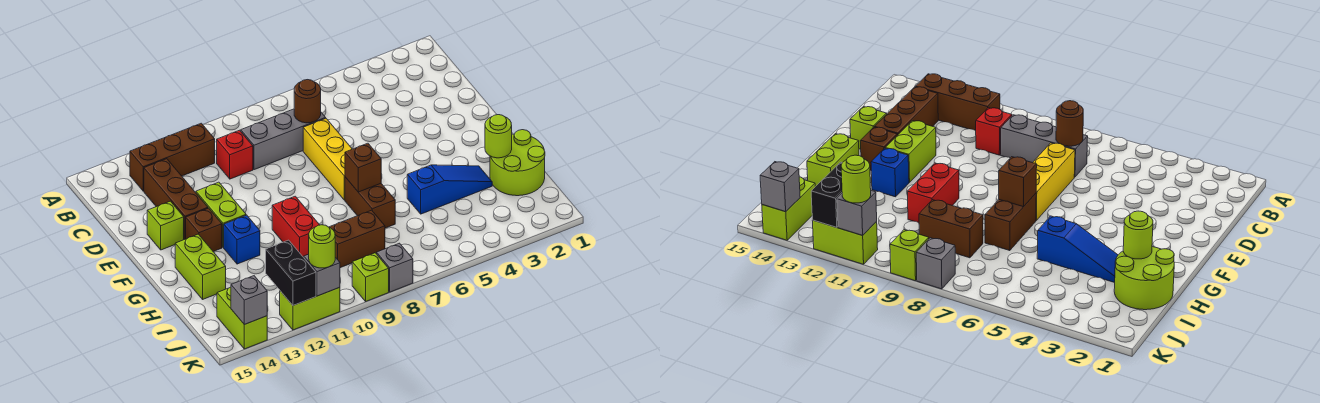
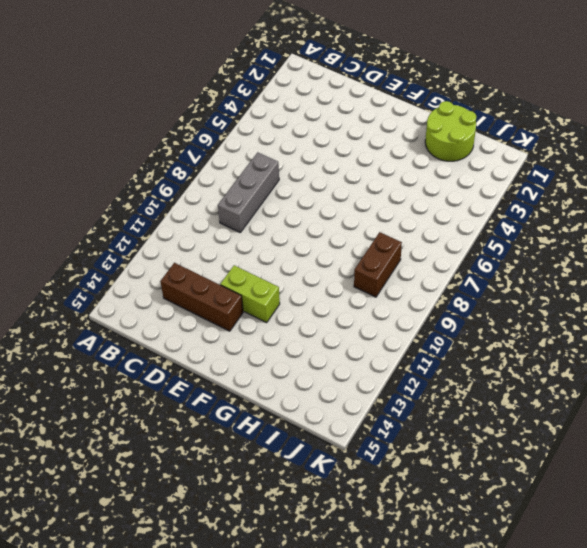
none -> brown brick B11:B13 level 1
none -> red brick C10 level 1
none -> yellow brick D7:F7 level 1

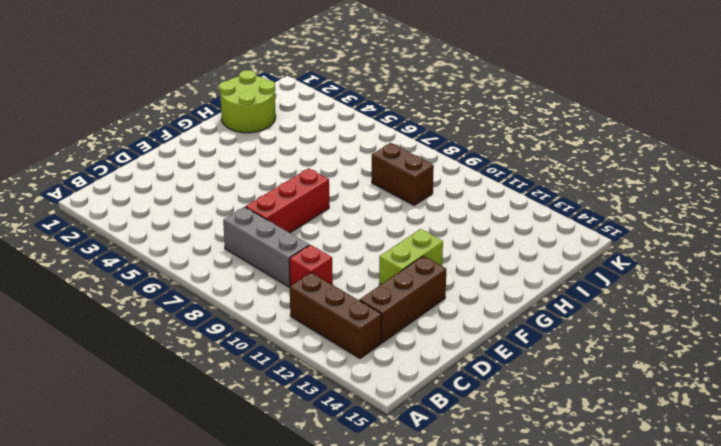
red brick D7:F7 level 1 -> yellow brick D7:F7 level 1
none -> lime brick E14 level 1
none -> brown brick F13 level 1
none -> brown brick G7:H7 level 1

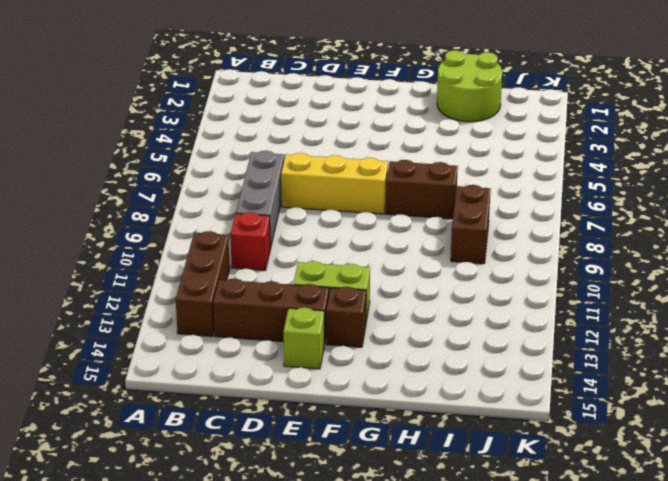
none -> red brick G10:H10 level 1
none -> blue brick G12 level 1
none -> lime brick G14:H14 level 1

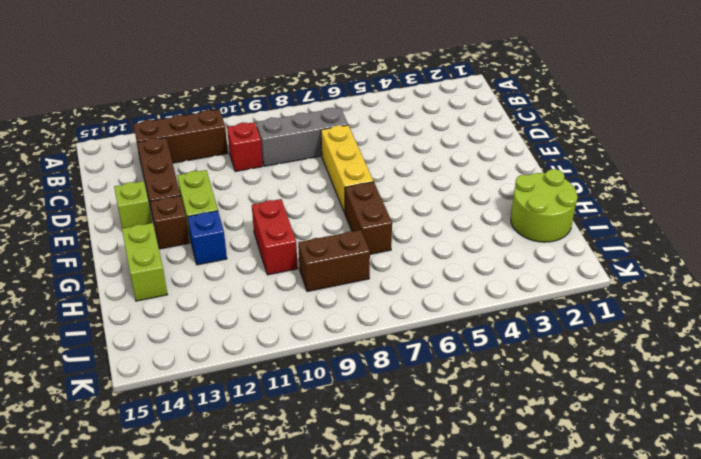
none -> blue slope H3:H5 level 1 top 5
none -> lime brick J14:K14 level 1
none -> grey brick K8 level 1

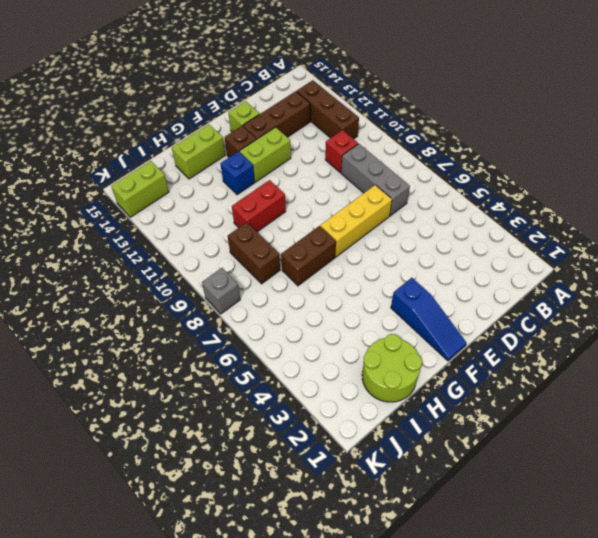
blue slope F1:F3 level 1 top 3 -> blue slope H3:H5 level 1 top 5
none -> lime brick K9 level 1
none -> lime brick K11:K12 level 1
none -> brown round brick C7 level 2

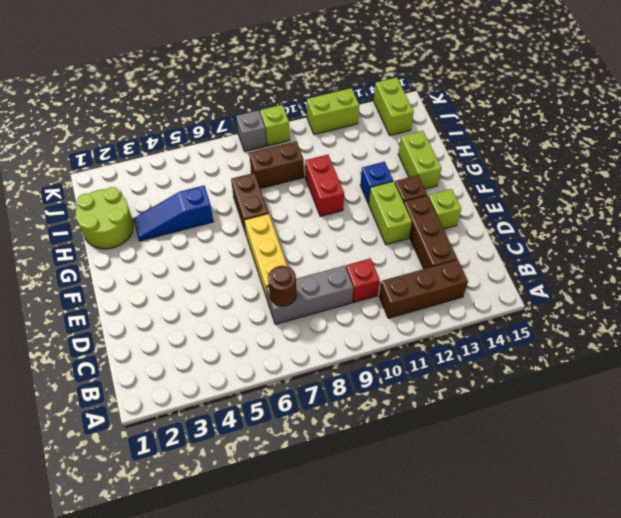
none -> brown brick G7 level 2
none -> lime round brick H2 level 2
none -> black brick J12:K12 level 2

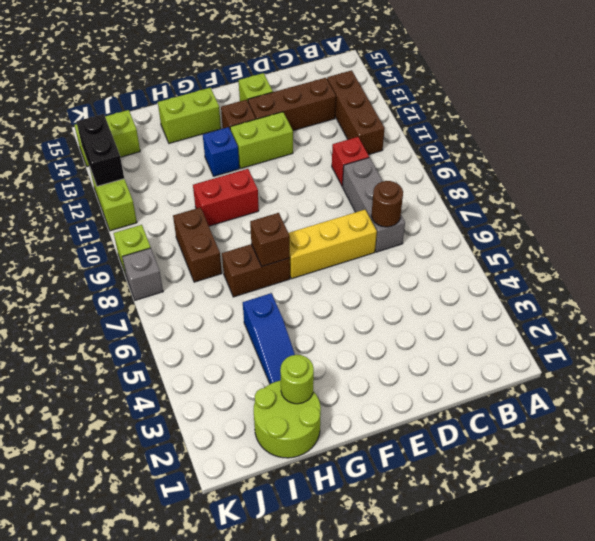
black brick K12:K13 level 2 -> black brick J12:K12 level 2
none -> grey brick K11 level 2
none -> grey brick K14 level 2
none -> lime round brick K11 level 3

